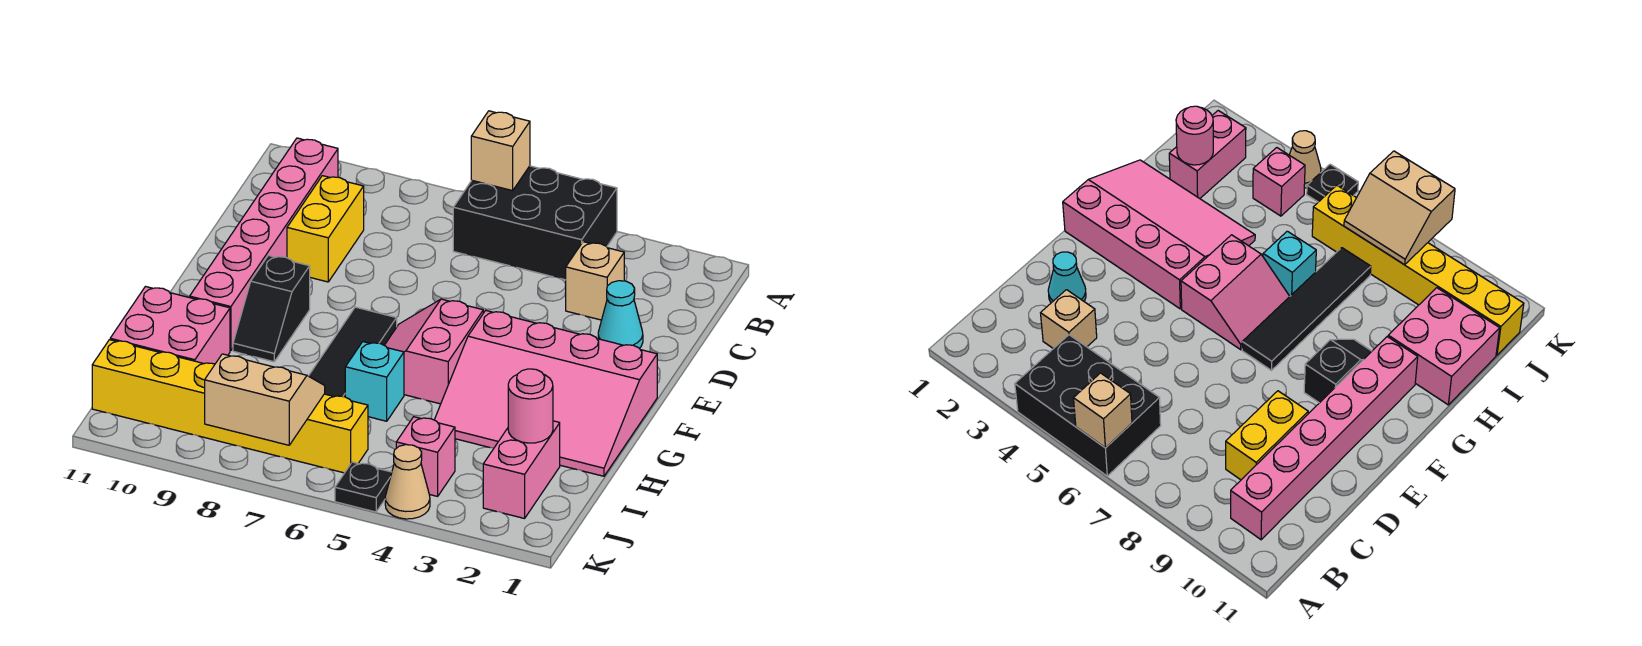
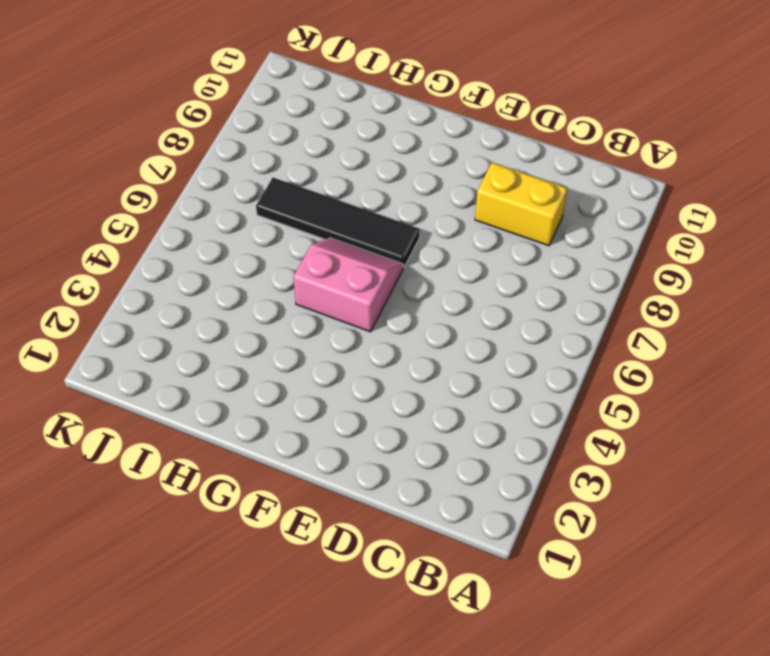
none -> black brick A4:B6 level 1
none -> pink brick B10:G10 level 1
none -> tan brick C3 level 1

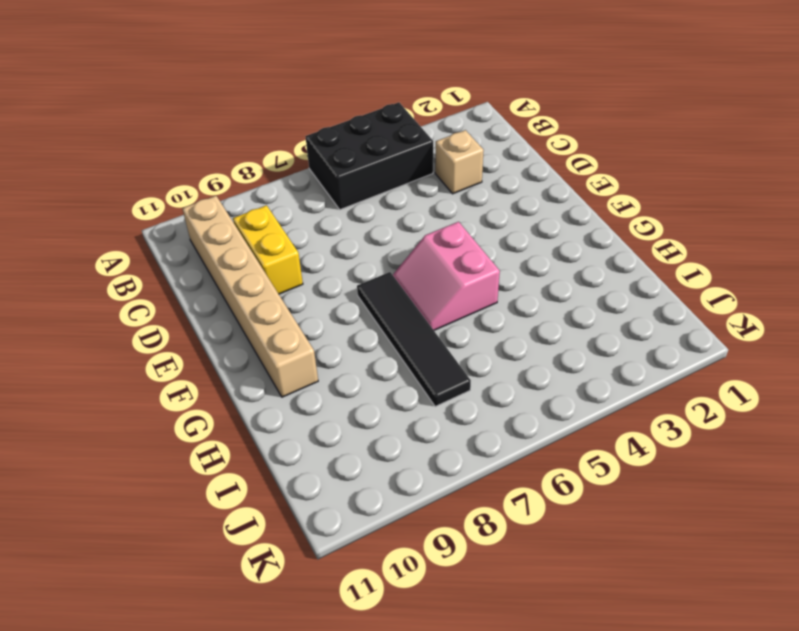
tan brick B10:G10 level 1 -> pink brick B10:G10 level 1
none -> cyan cone D2 level 1
none -> pink slope F1:H4 level 1 top F
none -> black slope F9:G9 level 1 top F

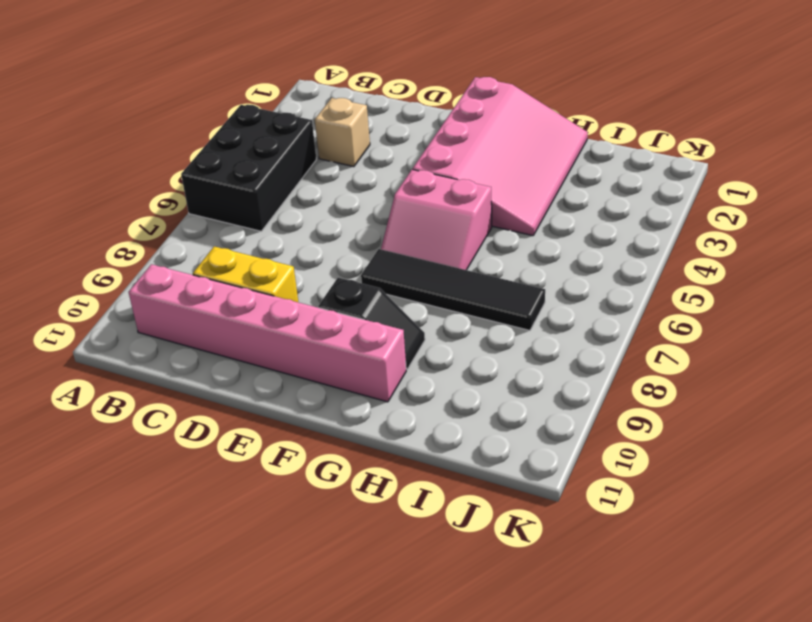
none -> cyan cone D2 level 1
none -> cyan brick H6 level 1
none -> pink brick H10:I11 level 1

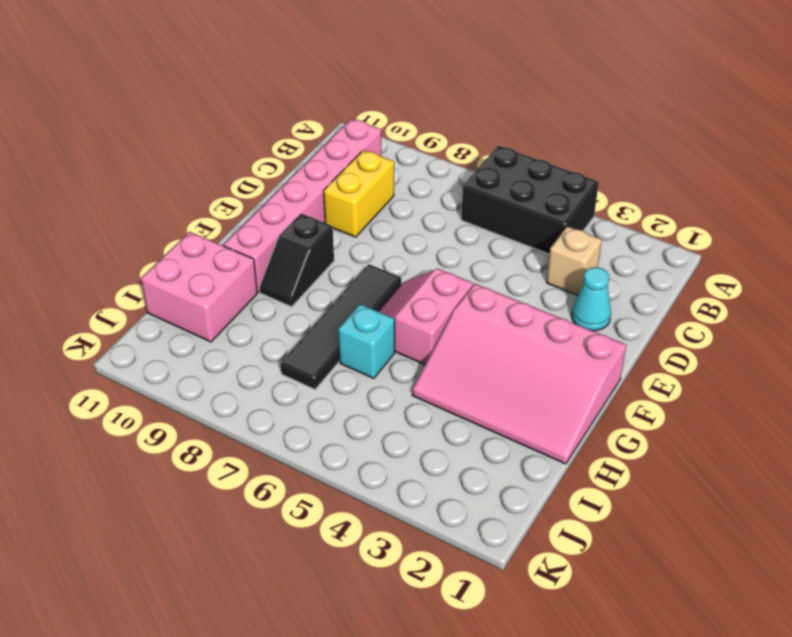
none -> pink brick I2:J2 level 1
none -> pink brick J4 level 1
none -> yellow brick J6:J11 level 1

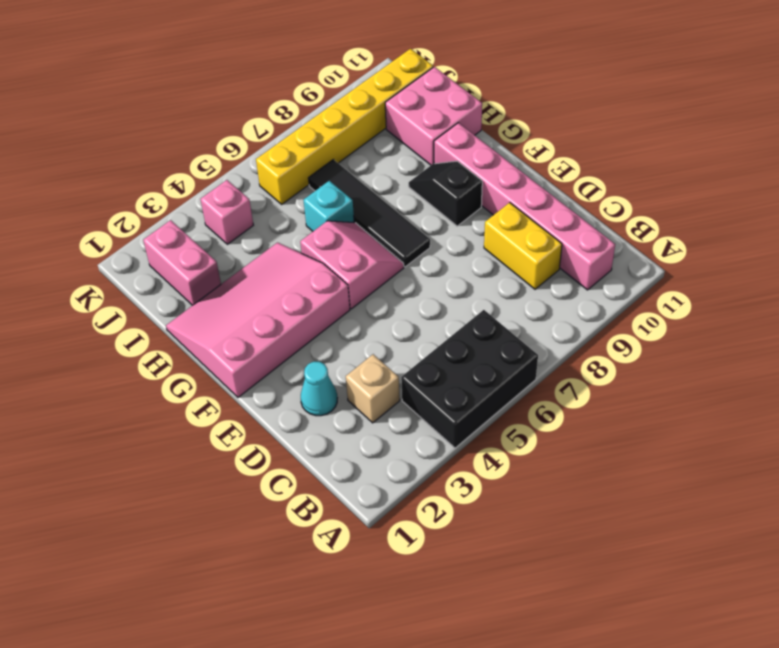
none -> tan cone K4 level 1
none -> black plate K5 level 1
none -> tan brick A6 level 2

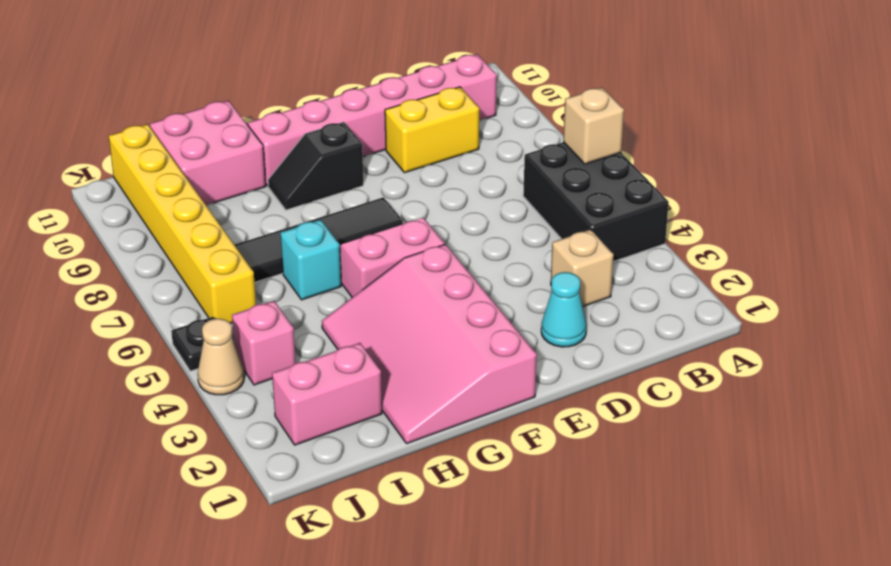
none -> pink round brick I2 level 2
none -> tan slope J7:K8 level 2 top K

